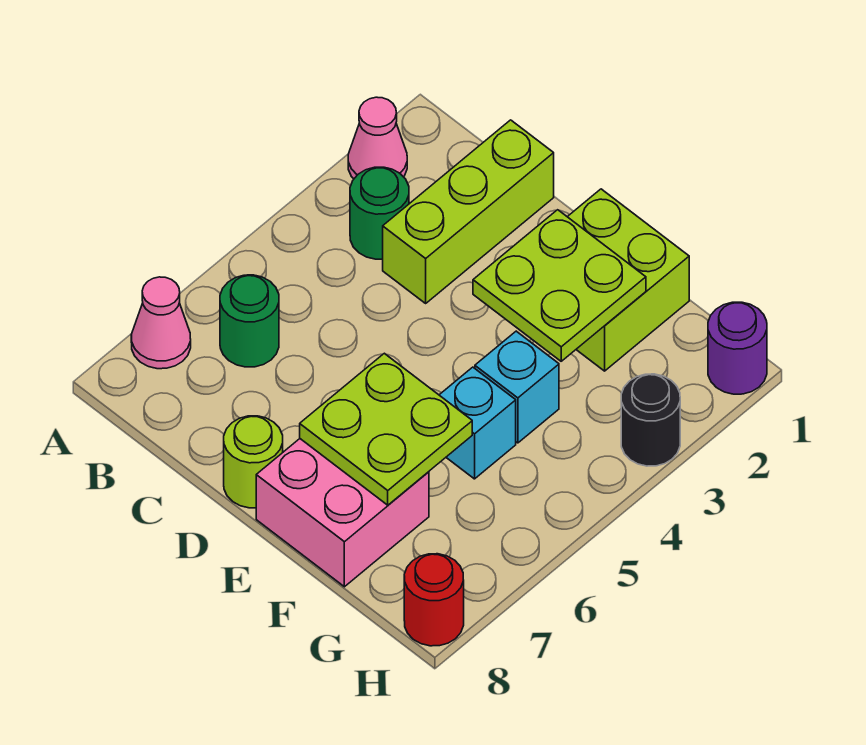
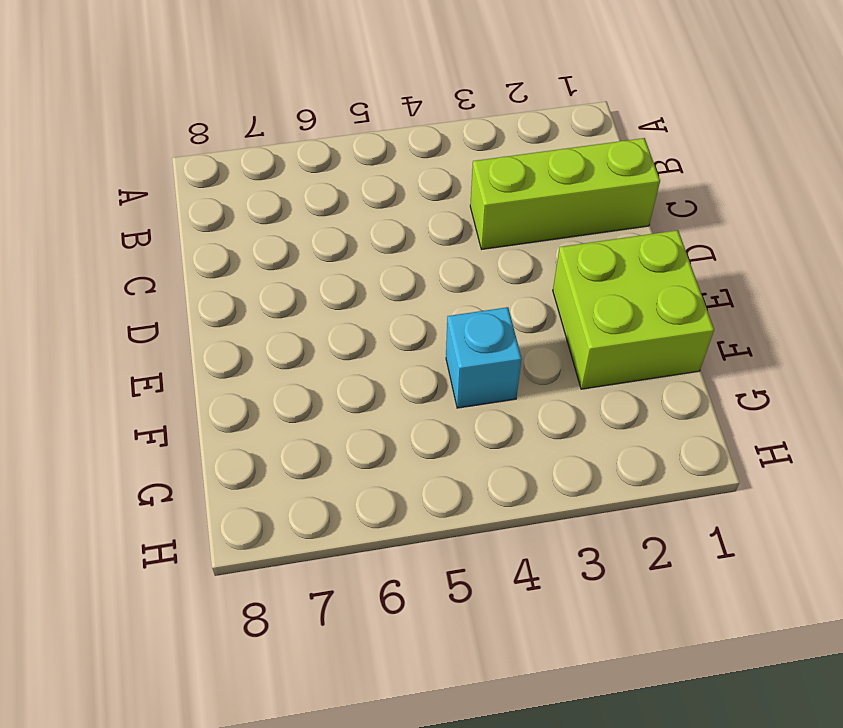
none -> pink cone A2 level 1
none -> pink cone A7 level 1
none -> green round brick B3 level 1

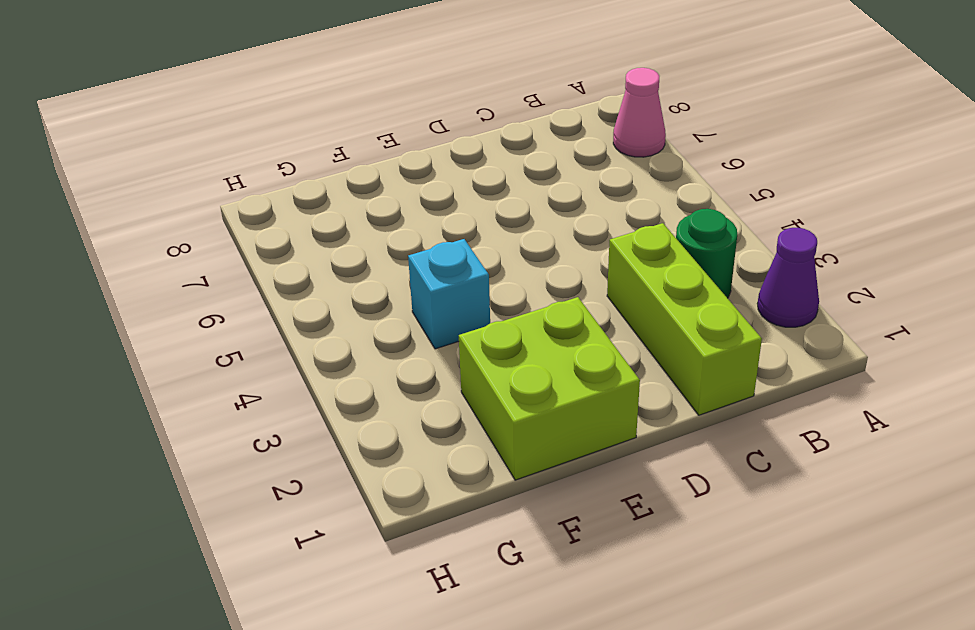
purple cone A2 level 1 -> pink cone A2 level 1
none -> green round brick B6 level 1
none -> lime round brick D8 level 1
none -> pink brick E7:F8 level 1

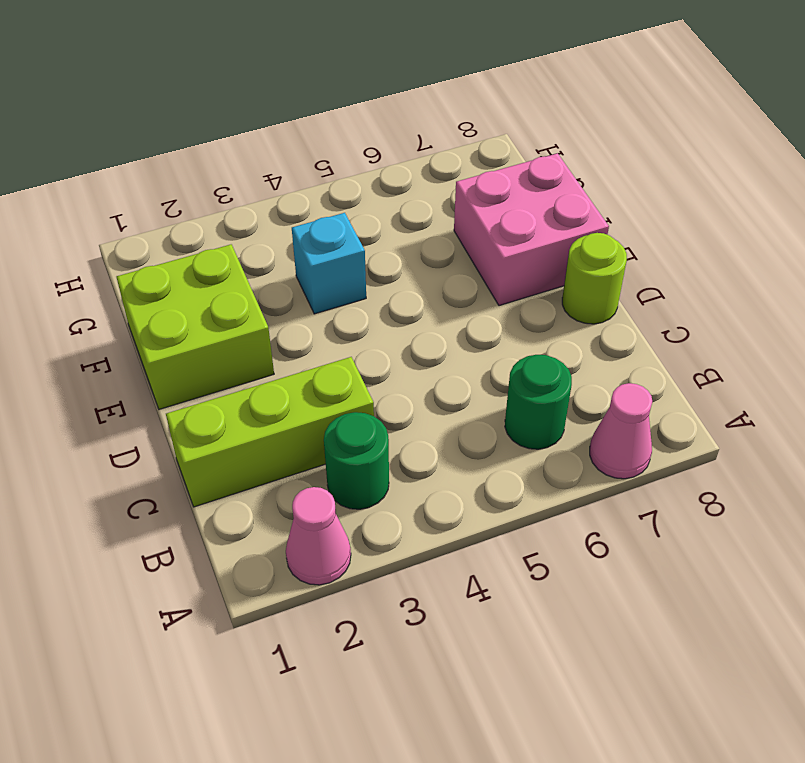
none -> cyan brick F5 level 1
none -> purple round brick H1 level 1
none -> black round brick H3 level 1

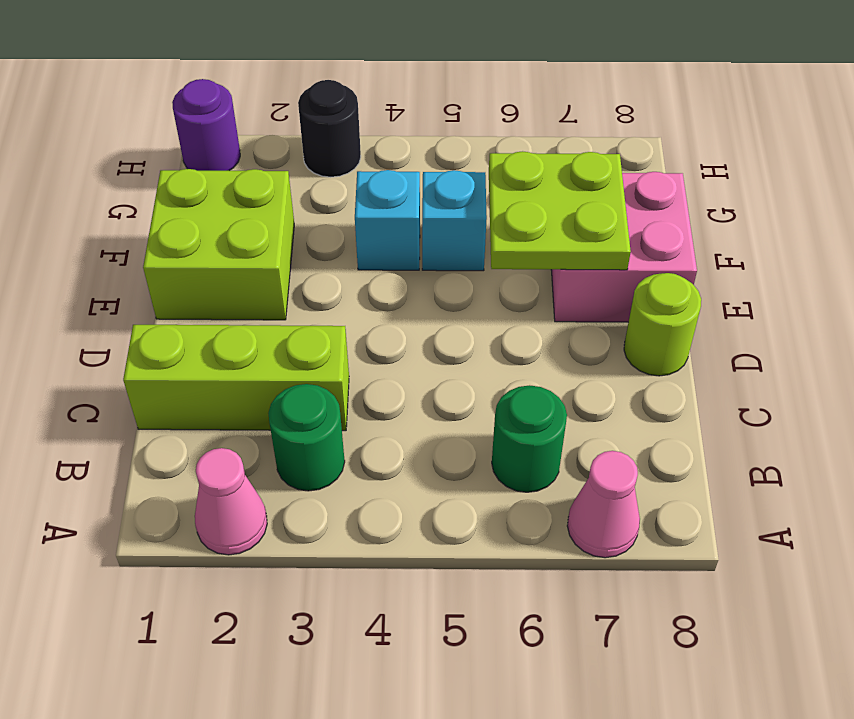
none -> red round brick H8 level 1
none -> lime plate E2:F3 level 2

